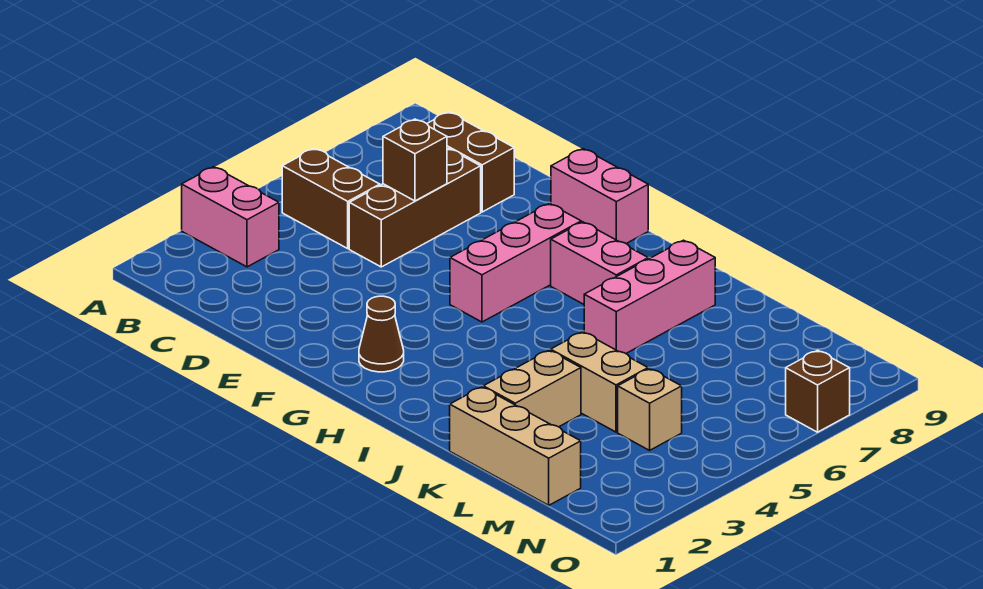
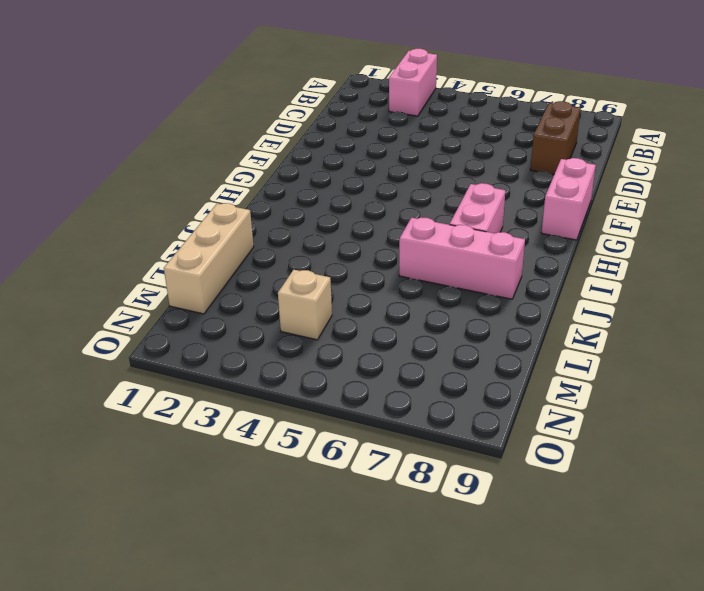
none -> brown brick B5:C5 level 1
none -> brown brick D5:D7 level 1
none -> brown cone G2 level 1

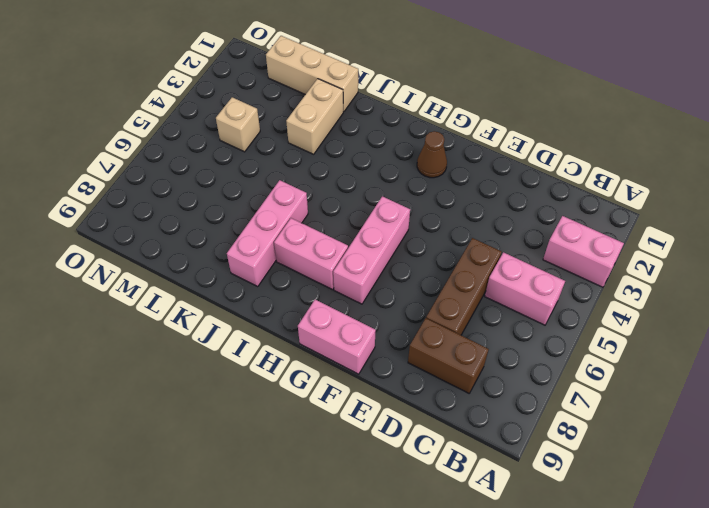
pink brick B5:C5 level 1 -> brown brick B5:C5 level 1
none -> tan brick K4:L4 level 1
none -> brown brick O7 level 1
none -> brown brick D6 level 2

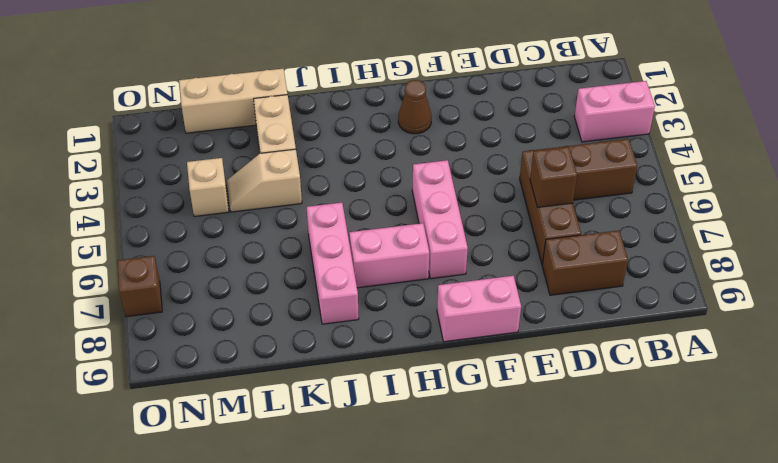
tan slope K4:L4 level 1 top K -> tan brick K4:L4 level 1

